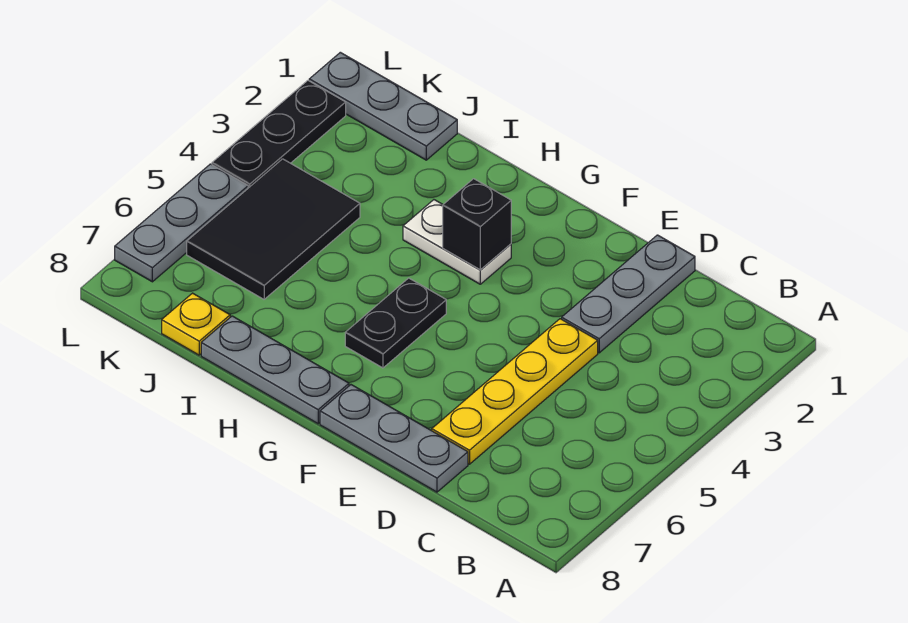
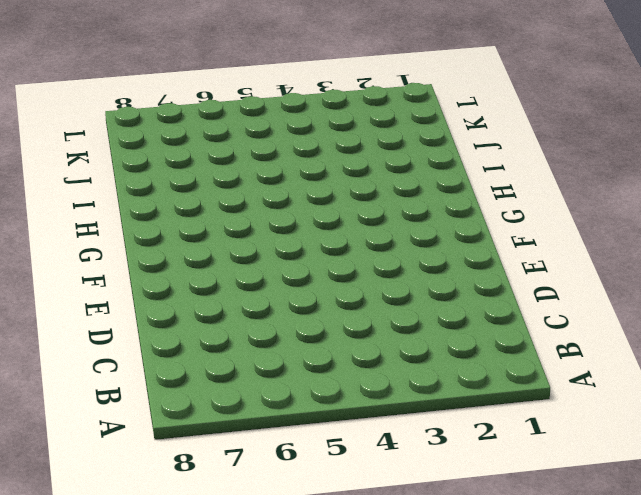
none -> grey plate D1:D3 level 1
none -> yellow plate D4:D7 level 1
none -> grey plate D8:F8 level 1

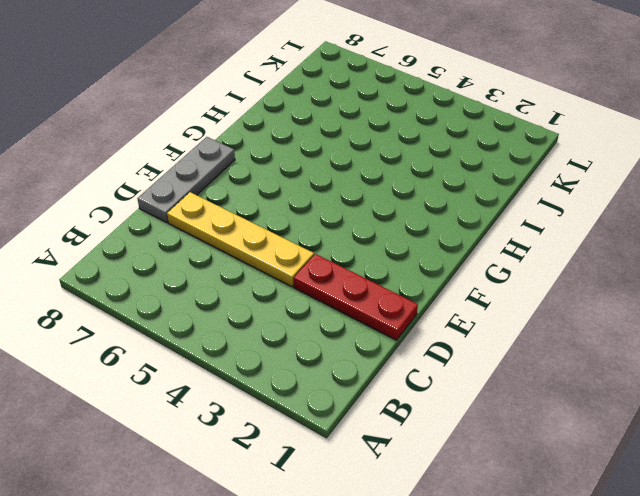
red plate D1:D3 level 1 -> grey plate D1:D3 level 1
none -> white plate G3:H3 level 1
none -> black plate G5:G6 level 1
none -> grey plate G8:I8 level 1

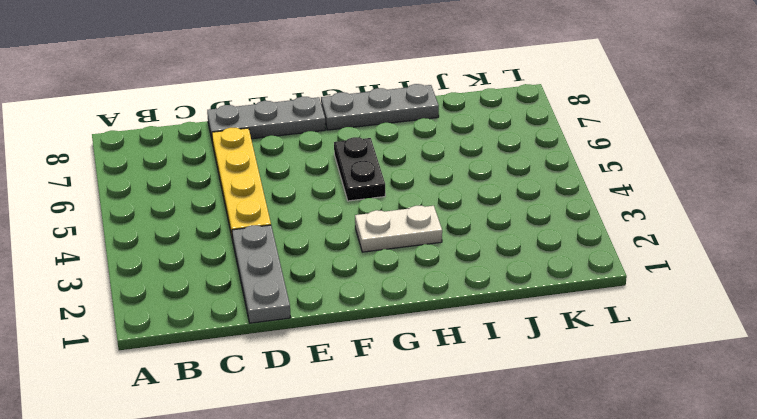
none -> grey plate J1:L1 level 1
none -> black tile J4:K6 level 1
none -> yellow plate J8 level 1

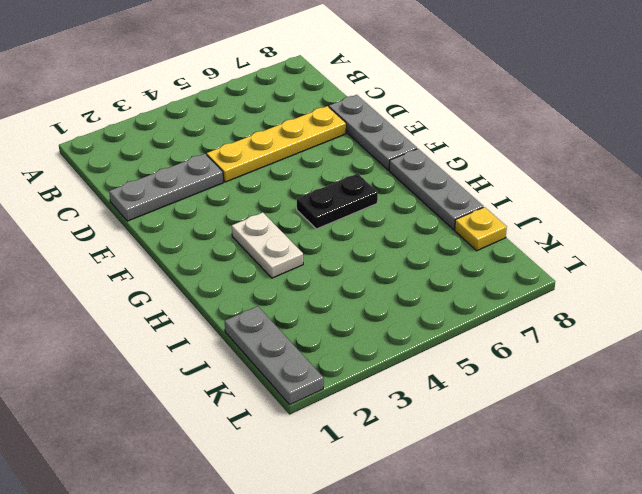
none -> black tile J4:K6 level 1
none -> black plate L2:L4 level 1
none -> grey plate L5:L7 level 1

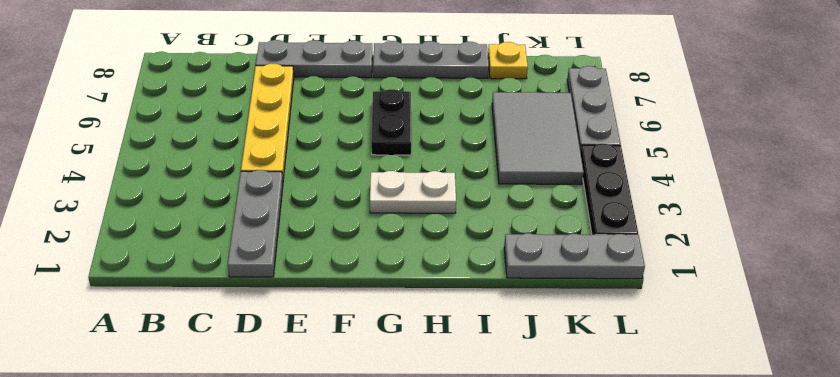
grey tile J4:K6 level 1 -> black tile J4:K6 level 1
none -> black brick G3 level 2

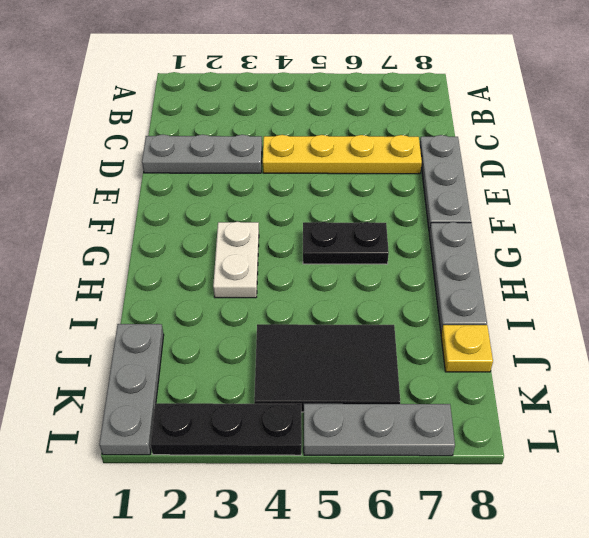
none -> black brick G3 level 2

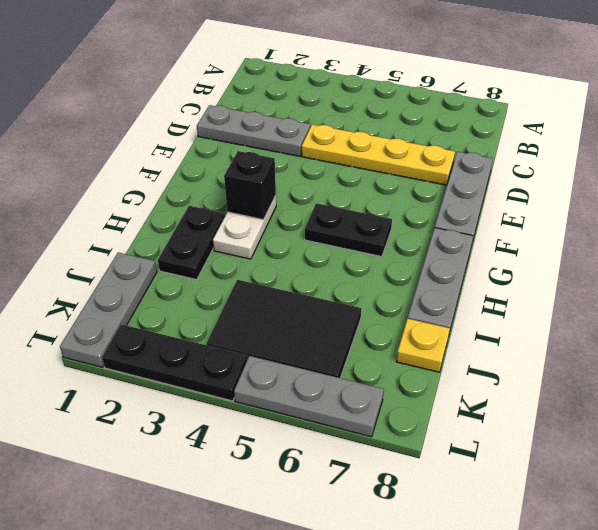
black plate H2:I2 level 1 -> none

